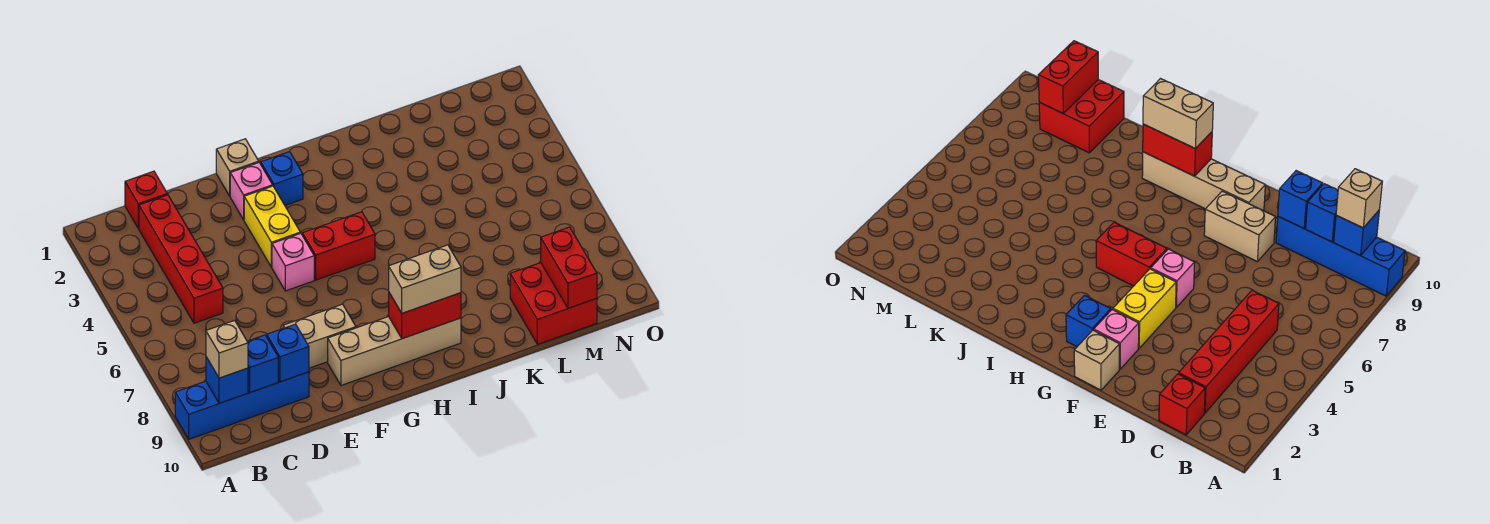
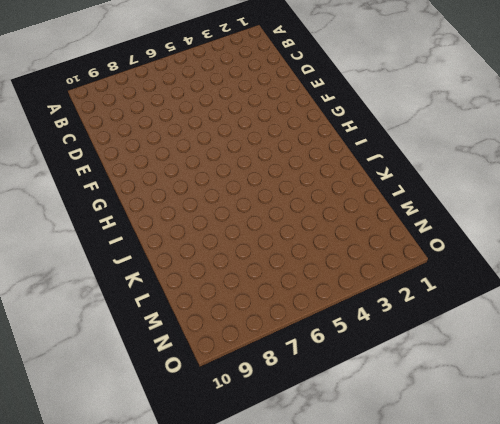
none -> blue brick A9:D9 level 1
none -> red brick C1 level 1
none -> red brick C2:C5 level 1

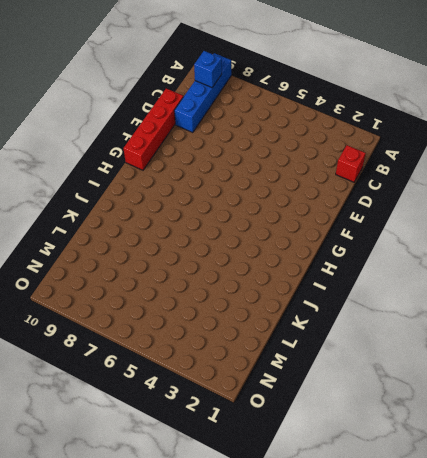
red brick D10:G10 level 1 -> red brick C2:C5 level 1
none -> tan brick E8:F8 level 1
none -> tan brick F1 level 1
none -> pink brick F2 level 1

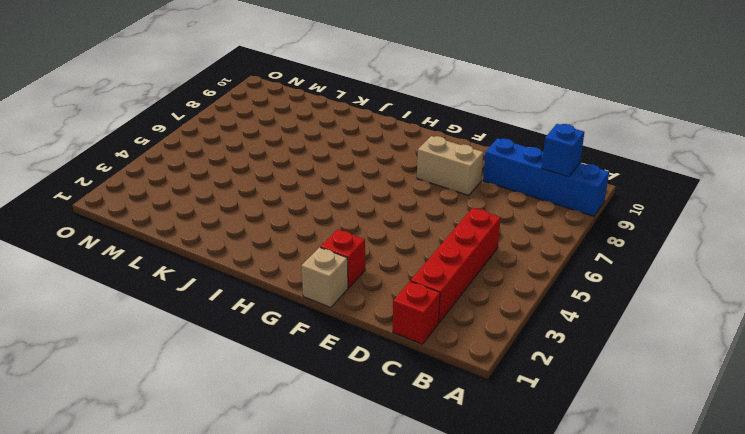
red brick F2 level 1 -> pink brick F2 level 1
none -> yellow brick F3:F4 level 1
none -> pink brick F5 level 1
none -> tan brick F9:I9 level 1

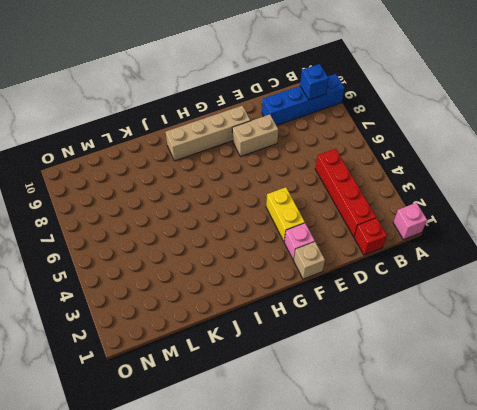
pink brick A1 level 1 -> pink brick F5 level 1
none -> blue brick G2 level 1
none -> red brick G5:H5 level 1
none -> red brick L9:M10 level 1

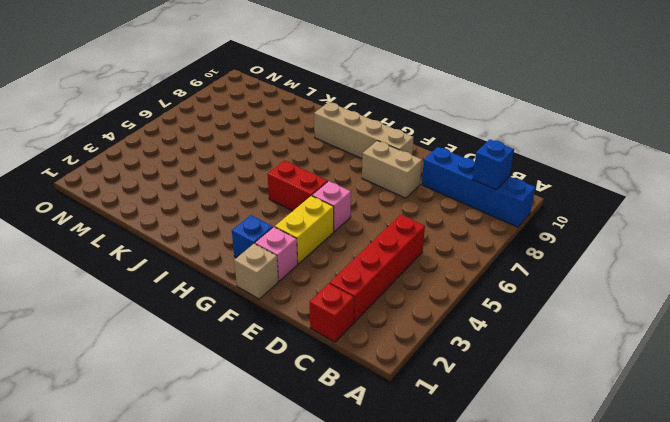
none -> red brick L9:M10 level 1
none -> blue brick C9 level 2
none -> blue brick D9 level 2

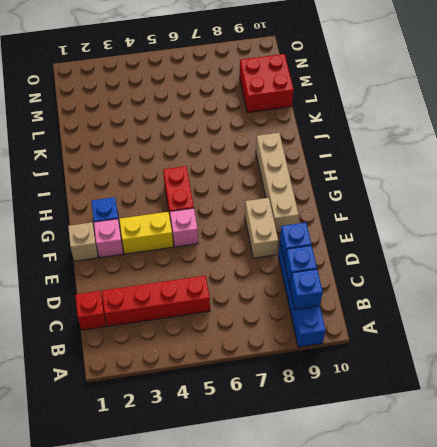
none -> red brick H9:I9 level 2
none -> red brick M9:M10 level 2
none -> tan brick B9 level 3

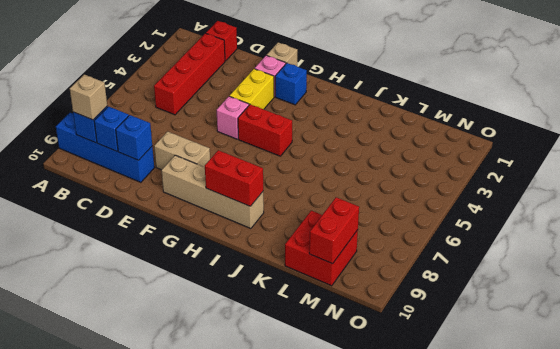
none -> tan brick H9:I9 level 3

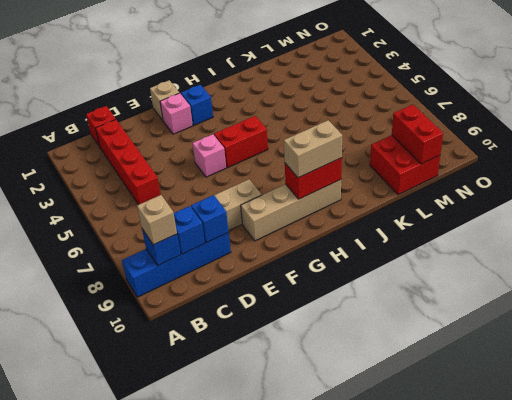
none -> yellow brick F3:F4 level 1

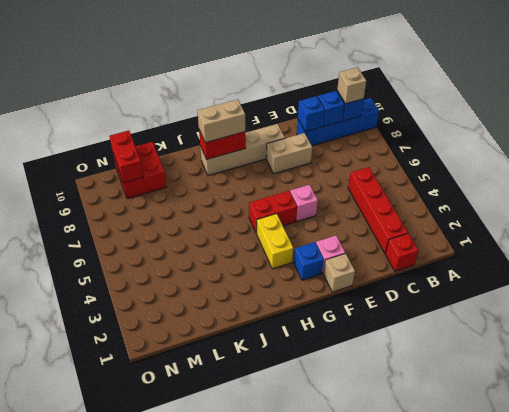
yellow brick H3:H4 level 1 -> yellow brick F3:F4 level 1

